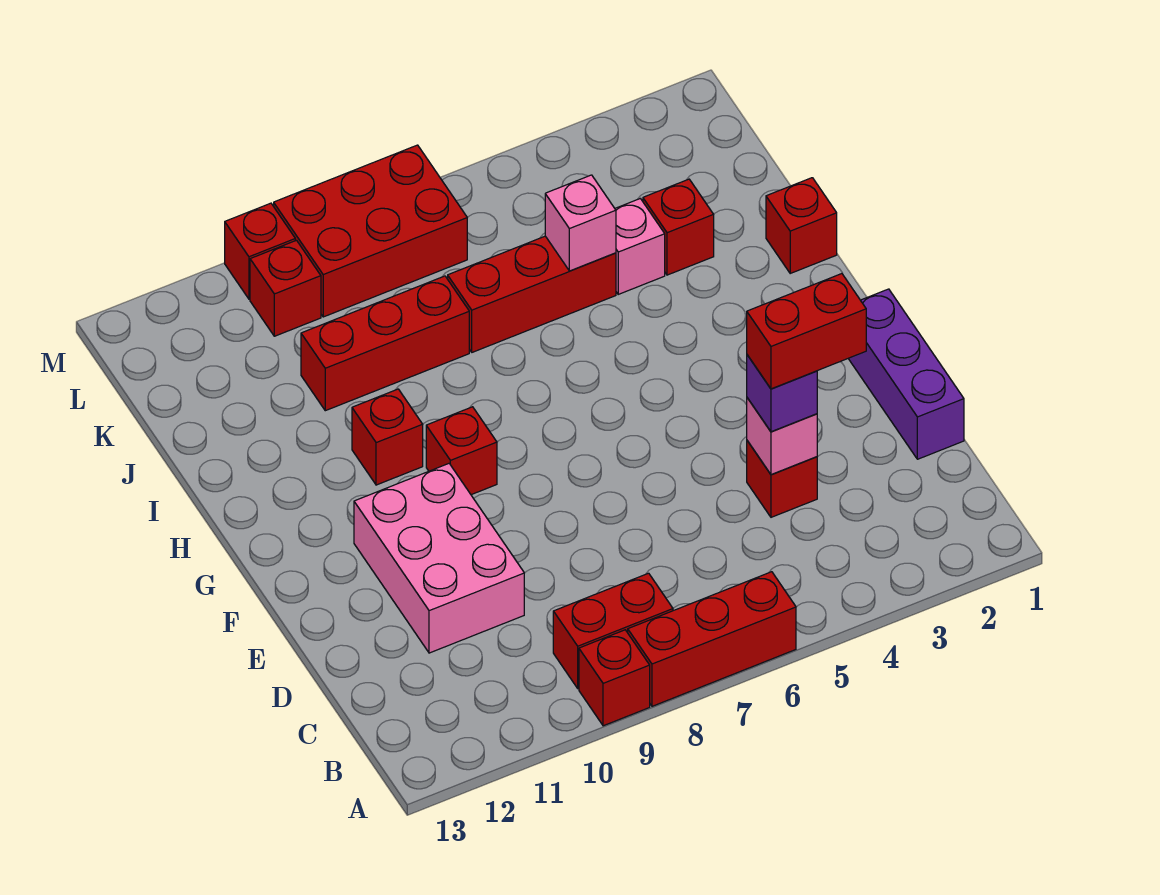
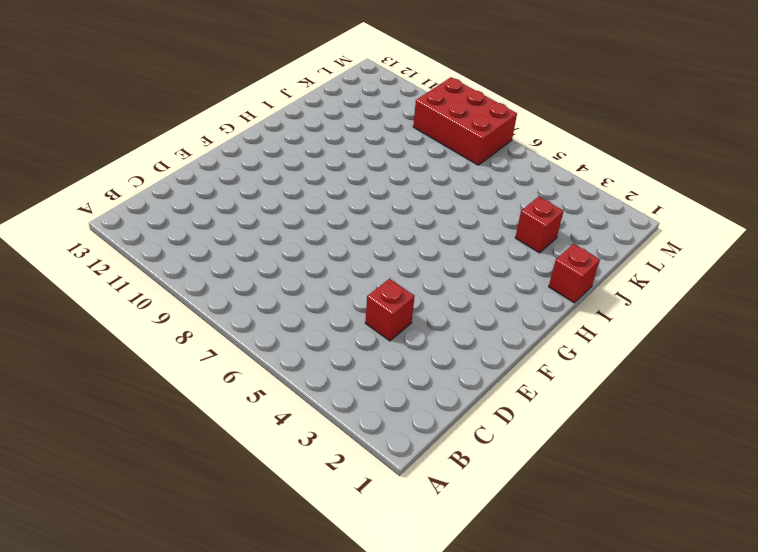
none -> red brick A6:A8 level 1
none -> red brick A9 level 1
none -> red brick B8:B9 level 1

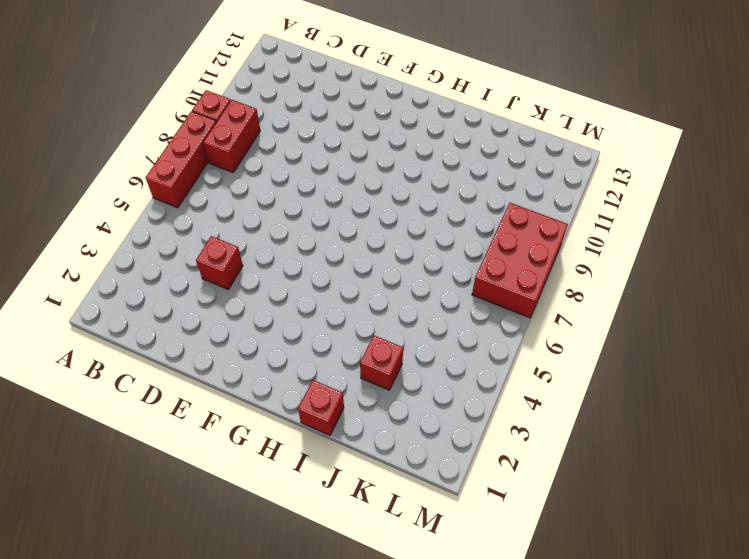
none -> purple brick D1:F1 level 1
none -> pink brick D10:F11 level 1
none -> red brick G9 level 1

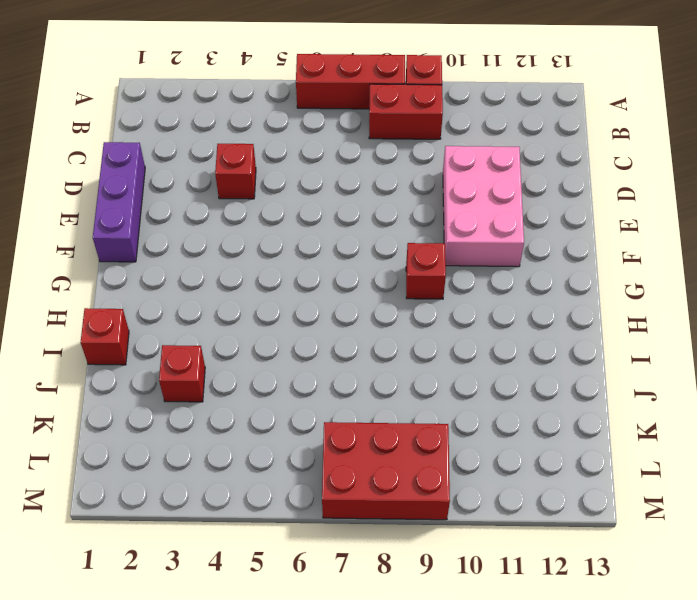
none -> red brick H10 level 1
none -> pink brick J4 level 1
none -> red brick J5:J7 level 1

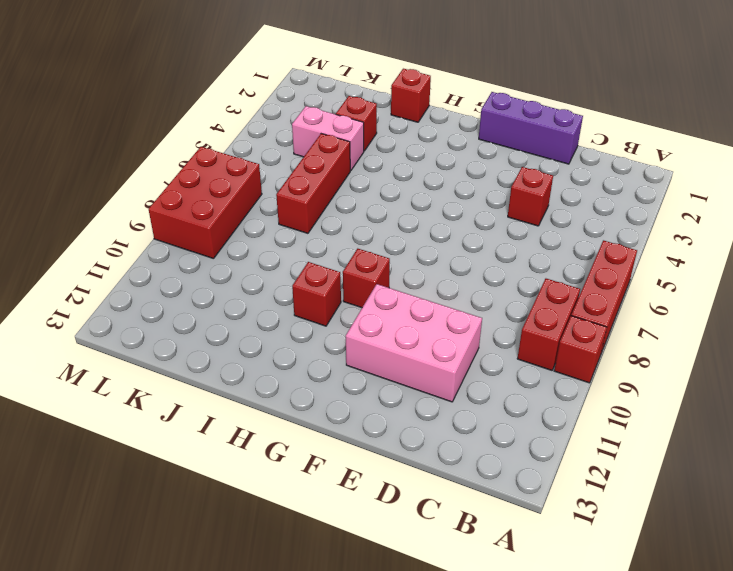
pink brick J4:K4 level 1 -> pink brick J4 level 1
none -> red brick J8:J10 level 1
none -> red brick L10 level 1
none -> red brick M10 level 1

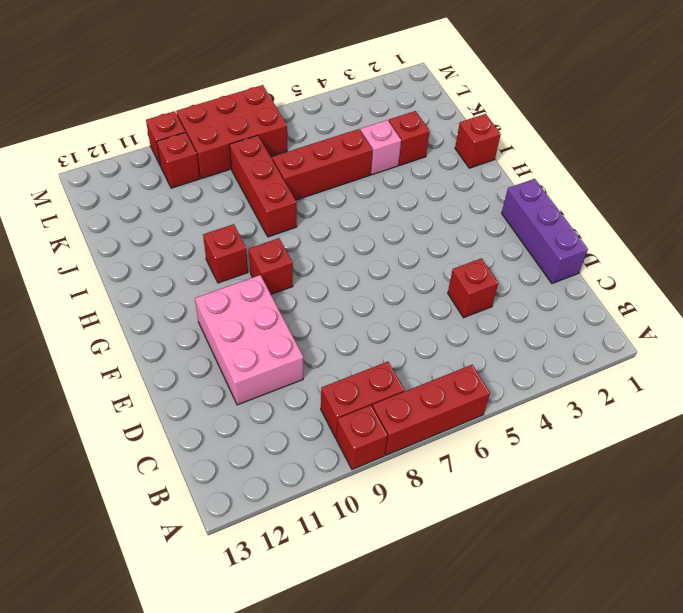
red brick I8:K8 level 1 -> red brick J8:J10 level 1
none -> pink brick D4 level 2
none -> pink brick J5 level 2
none -> purple brick D4 level 3

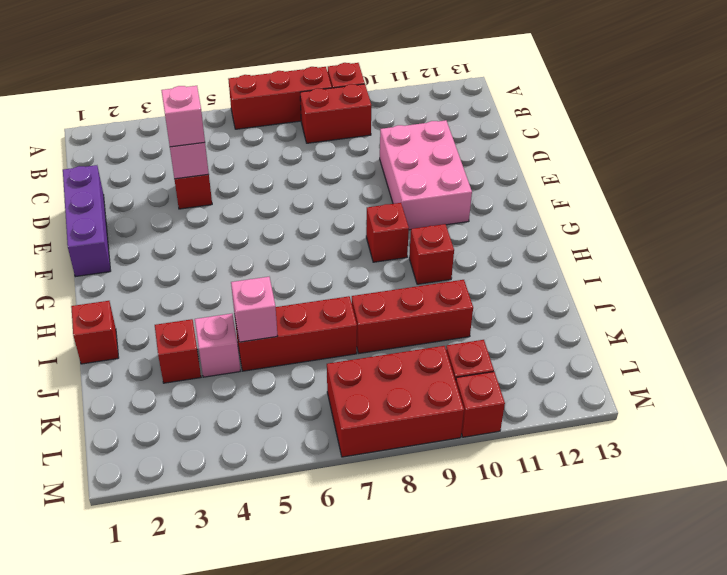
pink brick D4 level 3 -> purple brick D4 level 3
none -> red brick D3:D4 level 4

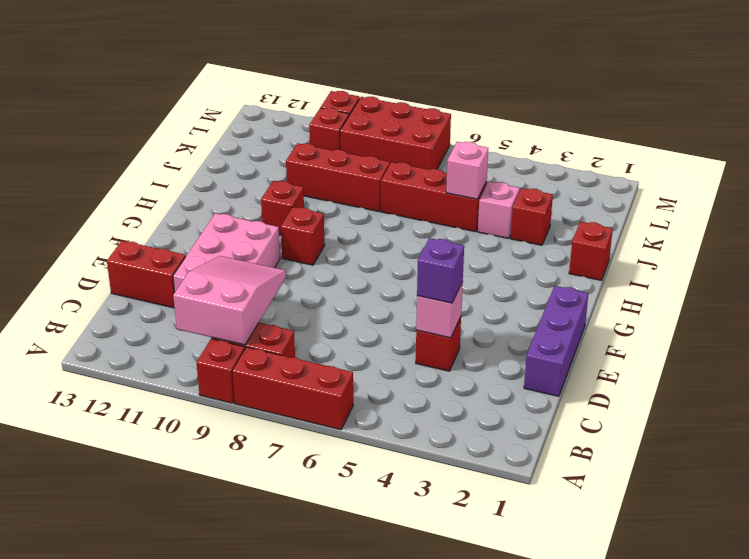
pink slope B9:D10 level 2 top B -> none
red brick D12:D13 level 1 -> red brick D3:D4 level 4

